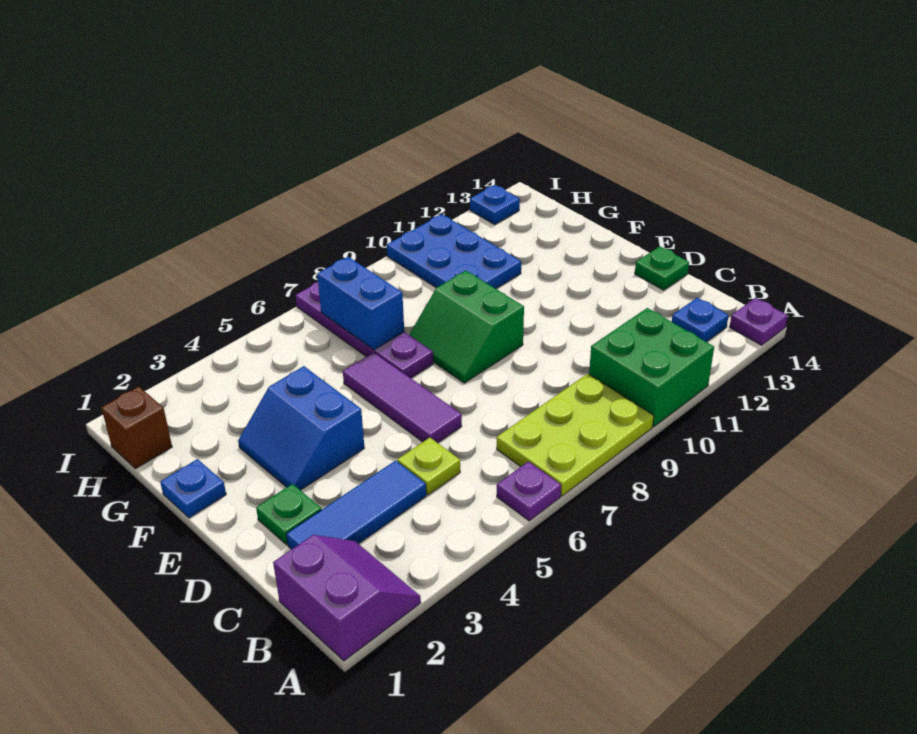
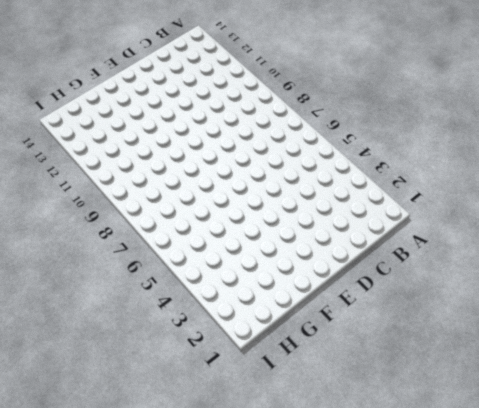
none -> purple slope A1:B2 level 1 top 1
none -> purple plate A6 level 1
none -> lime plate A7:B9 level 1

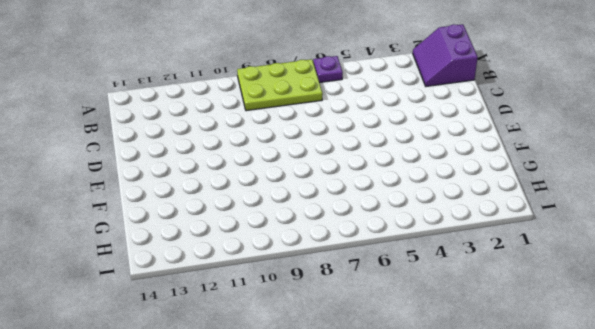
none -> green brick A10:B11 level 1
none -> purple plate A14 level 1
none -> blue plate B13 level 1

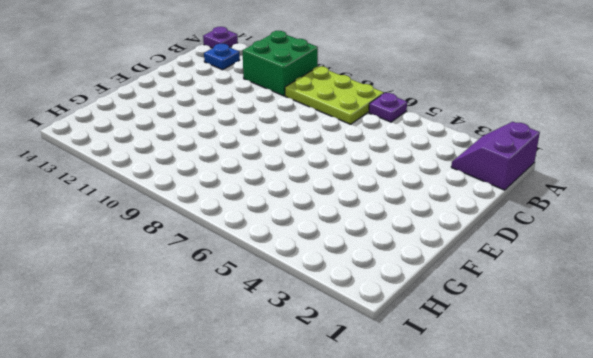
none -> blue tile C2:C4 level 1
none -> lime plate C5 level 1
none -> green plate D2 level 1

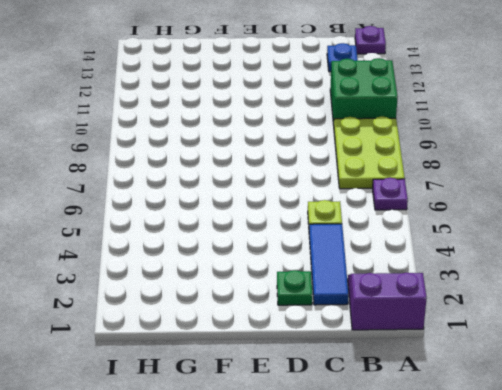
none -> purple tile D6:F6 level 1
none -> green plate D14 level 1
none -> blue slope E3:F4 level 1 top 4

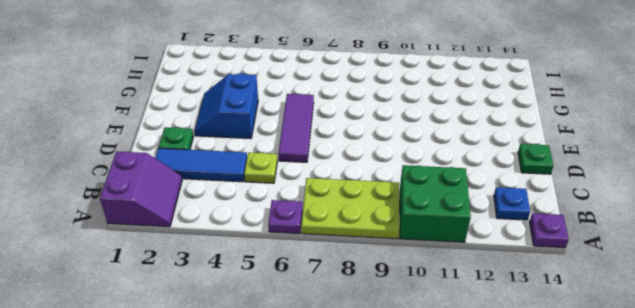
none -> green slope E8:F9 level 1 top 9
none -> blue plate F1 level 1
none -> purple plate F7:I7 level 1

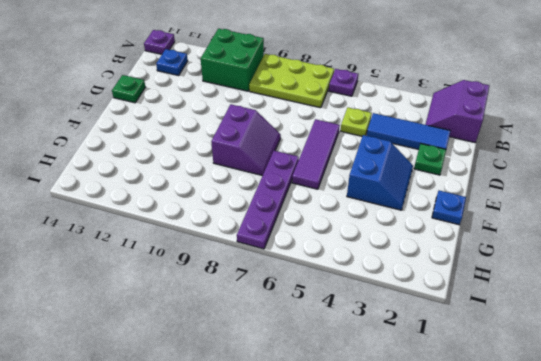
purple slope E8:F9 level 1 top 9 -> green slope E8:F9 level 1 top 9
none -> blue plate G10:I11 level 1
none -> brown brick H1 level 1
none -> blue plate I13 level 1

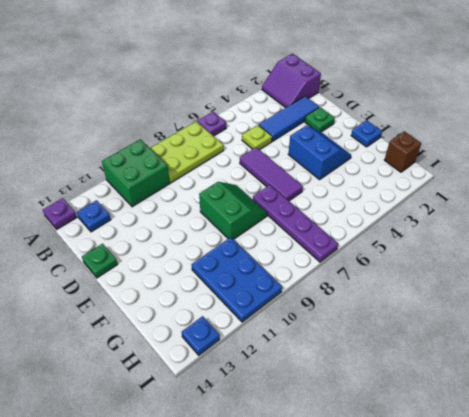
none -> blue brick G7:H7 level 2

